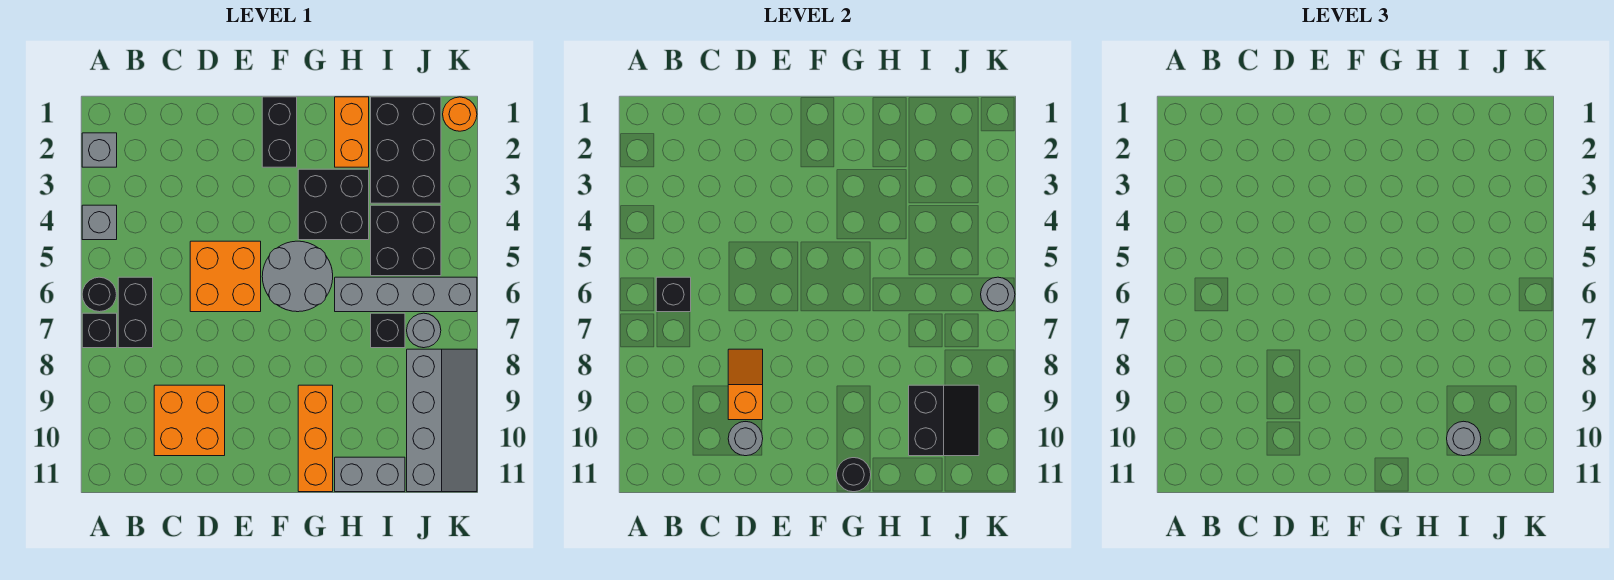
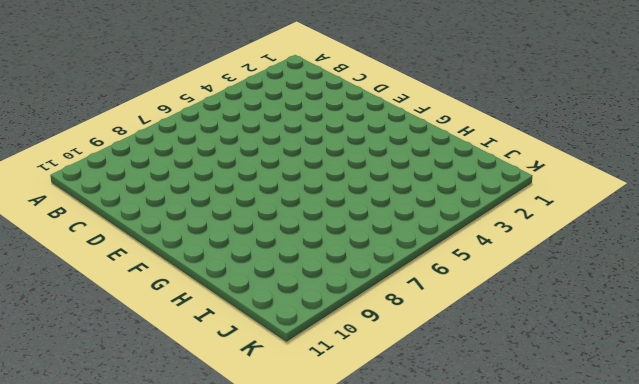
none -> grey brick A2 level 1
none -> grey brick A4 level 1
none -> black round brick A6 level 1

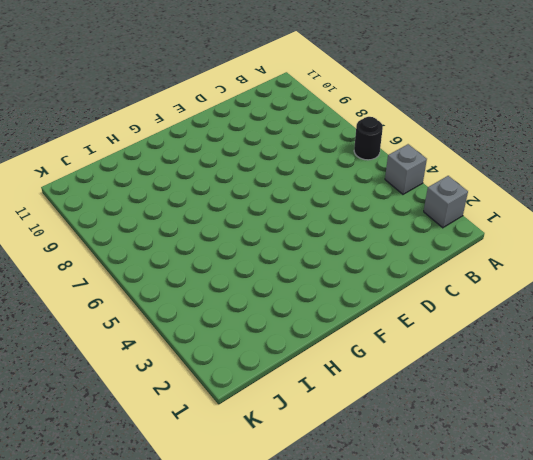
none -> black brick A7 level 1
none -> black brick B6:B7 level 1
none -> orange brick C9:D10 level 1

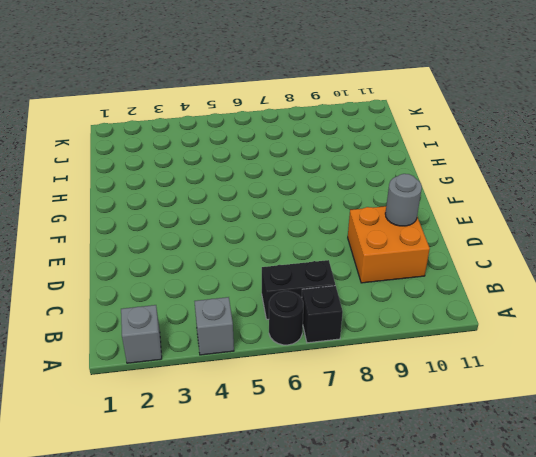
none -> orange brick D5:E6 level 1
none -> black brick F1:F2 level 1
none -> grey round brick F5:G6 level 1

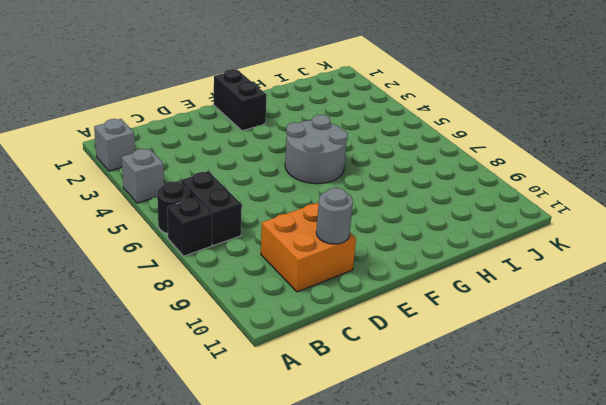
none -> orange brick D5:E6 level 1
none -> black brick G3:H4 level 1
none -> orange brick G9:G11 level 1

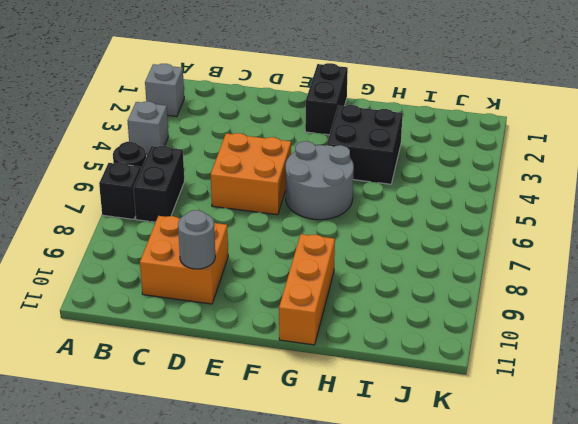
none -> orange brick H1:H2 level 1
none -> grey brick H6:K6 level 1
none -> grey brick H11:I11 level 1

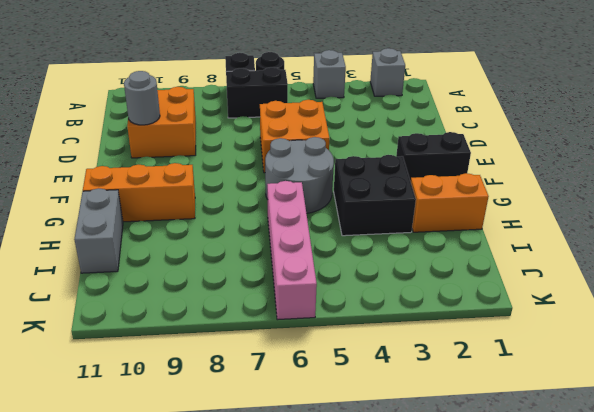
pink brick H6:K6 level 1 -> grey brick H6:K6 level 1
none -> black brick I1:J3 level 1
none -> black brick I4:J5 level 1
none -> black brick I7 level 1

